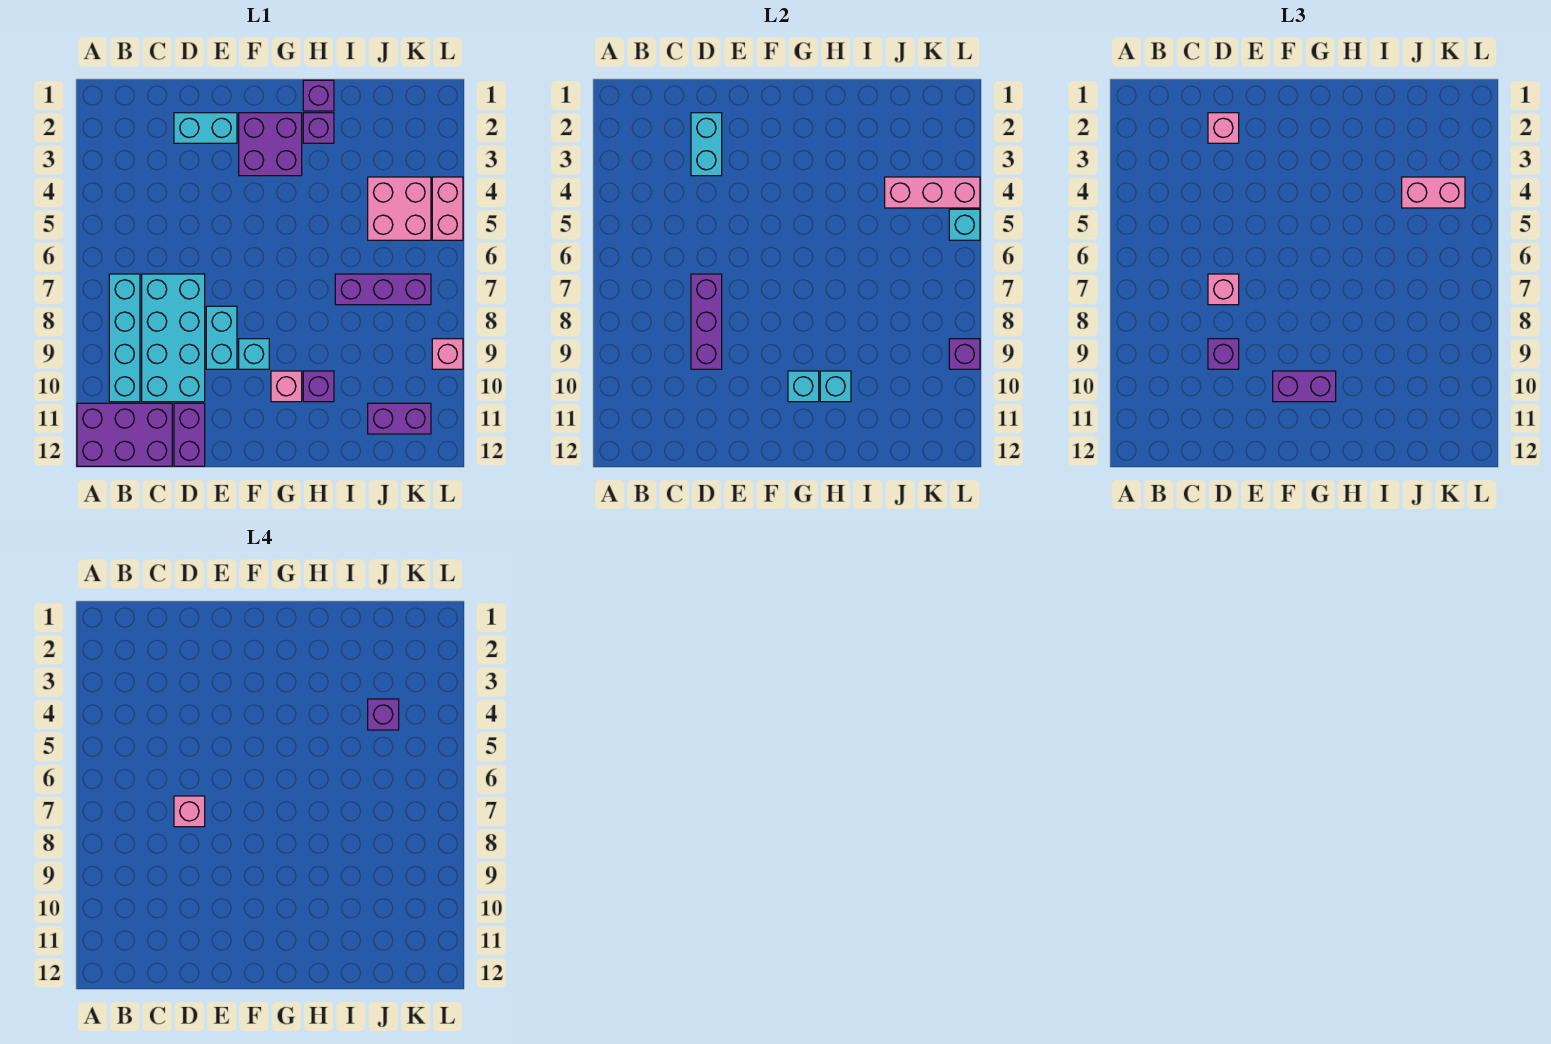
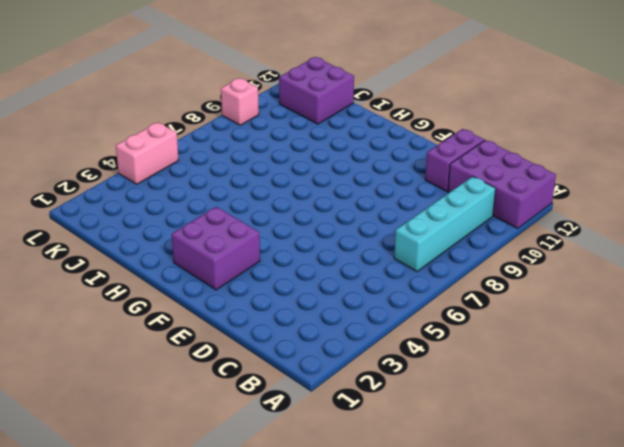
purple brick J11:K12 level 1 -> purple brick J11:K11 level 1
none -> cyan brick C7:D10 level 1
none -> cyan brick D2:E2 level 1
none -> cyan brick E8:E9 level 1
none -> cyan brick F9 level 1

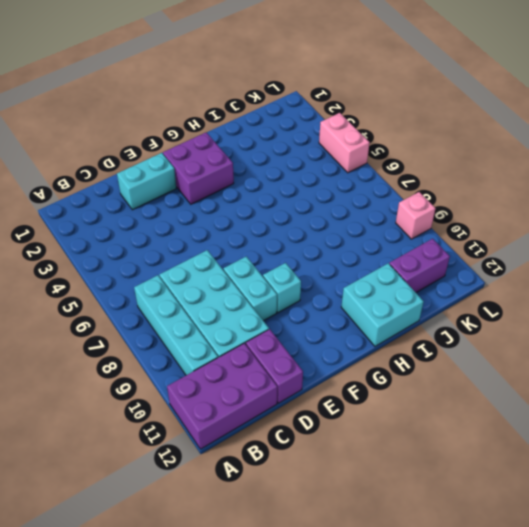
cyan brick H11:I12 level 1 -> none
none -> pink brick G10 level 1
none -> purple brick H1 level 1
none -> purple brick H2 level 1
none -> purple brick H10 level 1

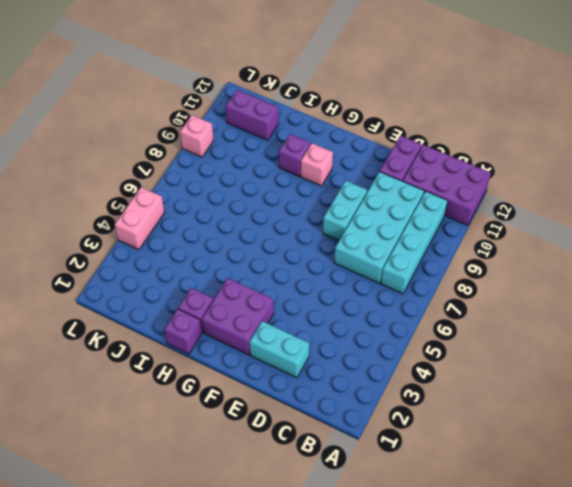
none -> cyan brick F9 level 1
none -> purple brick I7:K7 level 1
none -> pink brick J4:K5 level 1
none -> cyan brick D2:D3 level 2

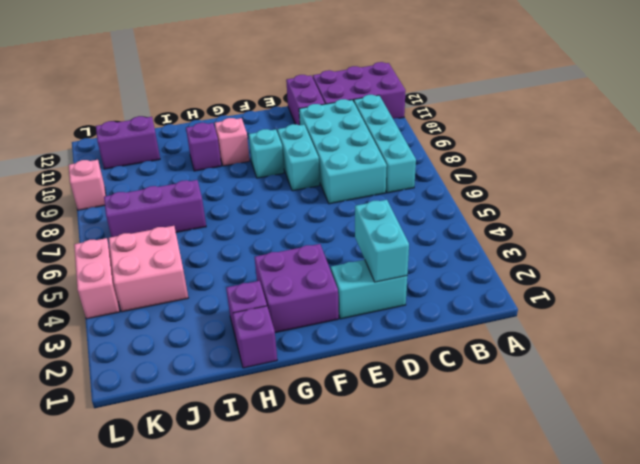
none -> purple brick D7:D9 level 2
none -> cyan brick G10 level 2
none -> cyan brick H10 level 2
none -> pink brick J4:L4 level 2

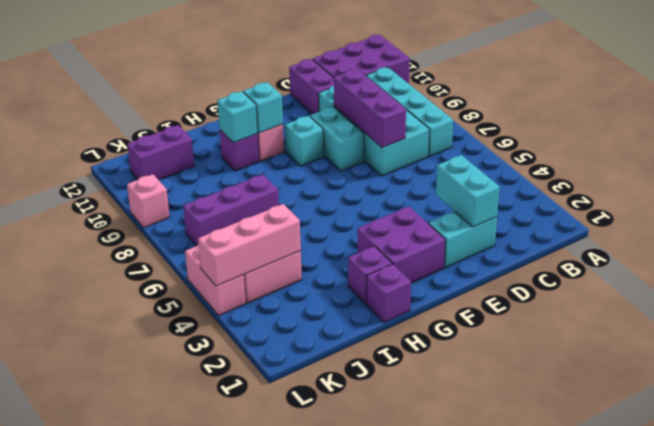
none -> cyan brick L5 level 2
none -> purple brick L9 level 2
none -> pink brick D2 level 3
none -> pink brick D7 level 3

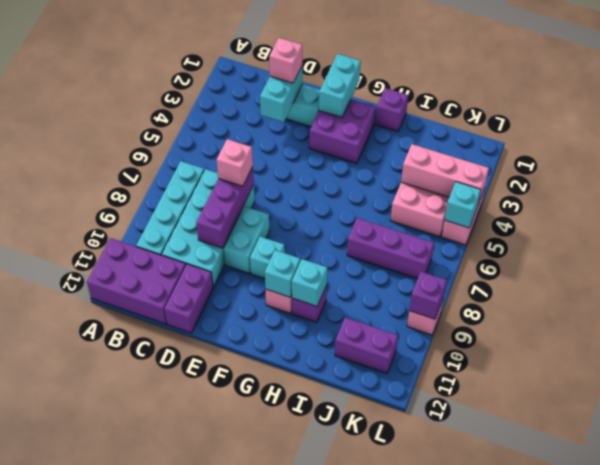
cyan brick F1:F2 level 2 -> none
none -> purple brick H2 level 1
none -> purple brick D9 level 3
none -> purple brick F10:G10 level 3
none -> pink brick J4:K4 level 3

